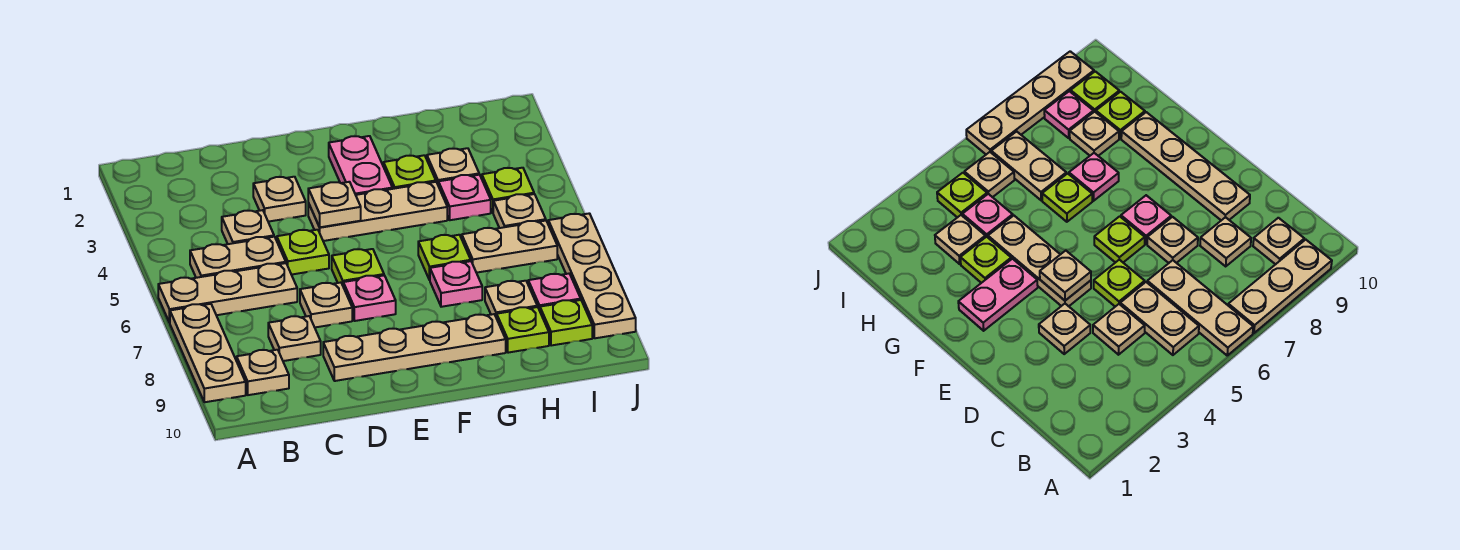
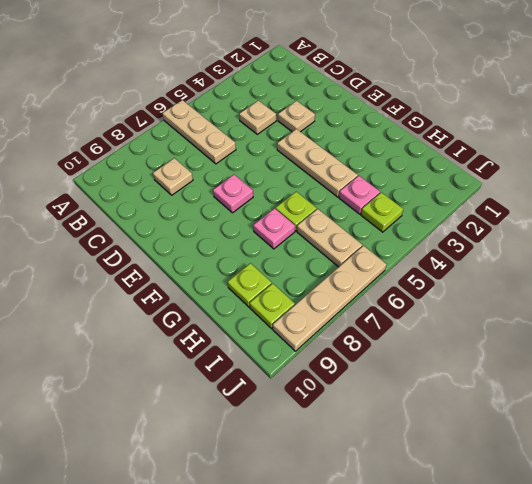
none -> tan plate A7:A9 level 1
none -> tan plate B5:C5 level 1
none -> tan plate B9 level 1

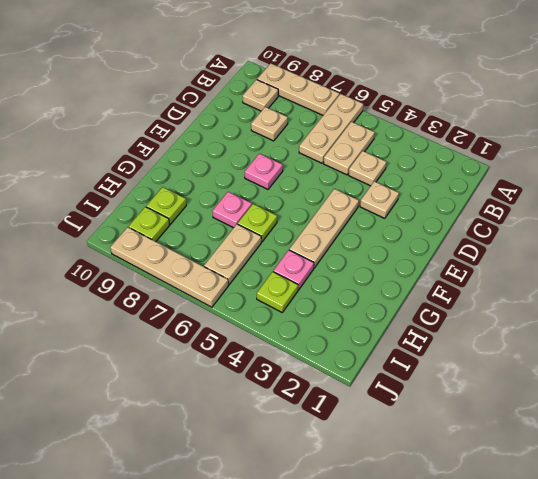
none -> lime plate D5 level 1
none -> tan plate D7 level 1
none -> tan plate D9:G9 level 1

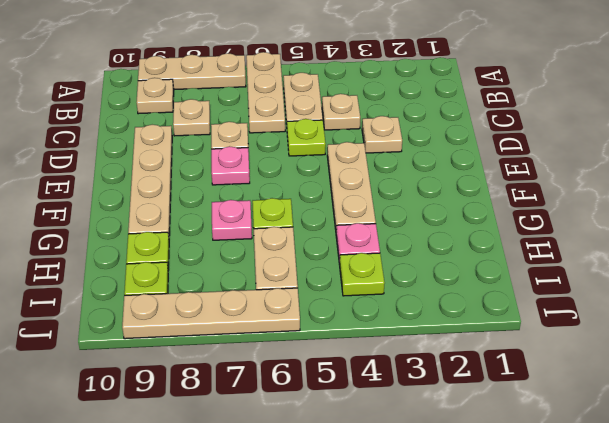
none -> lime plate E6 level 1
none -> pink plate F2:F3 level 1
none -> lime plate G3 level 1

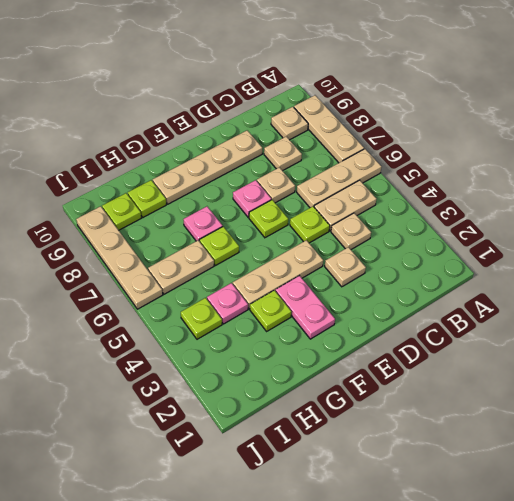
none -> tan plate H3 level 1
none -> tan plate H8 level 1
none -> tan plate I5 level 1

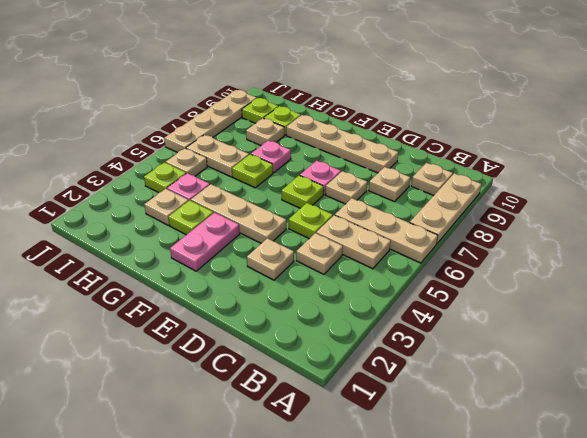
none -> pink plate I8 level 1
none -> tan plate E4 level 2

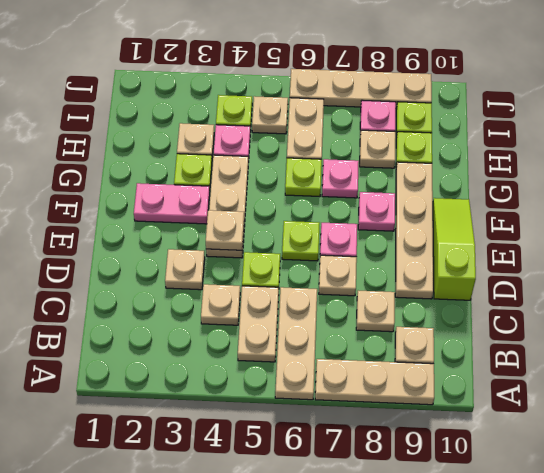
lime slope D10:F10 level 1 top D -> none
pink plate F8 level 1 -> none

